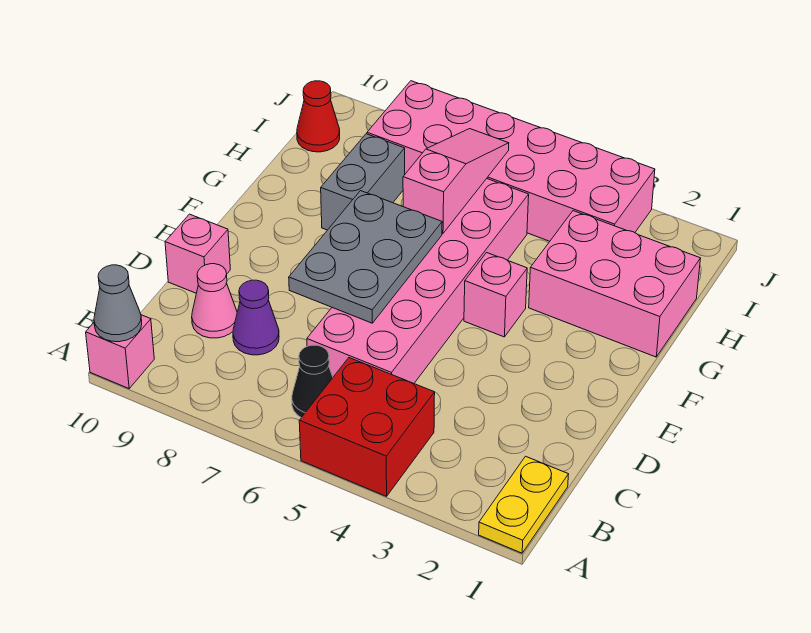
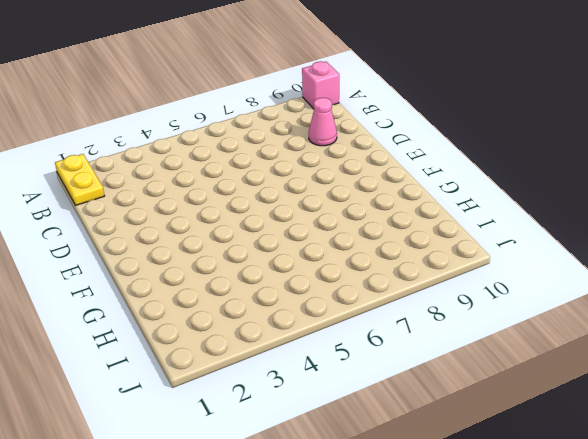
none -> red brick A4:B5 level 1
none -> black cone B6 level 1
none -> pink brick C5:H6 level 1

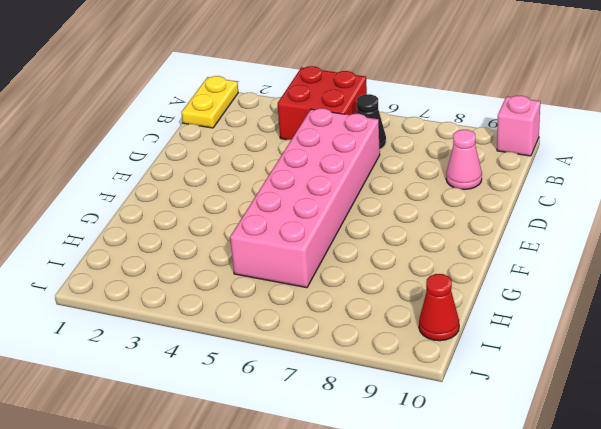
none -> purple cone C8 level 1
none -> pink brick D10 level 1
none -> pink brick F4 level 1

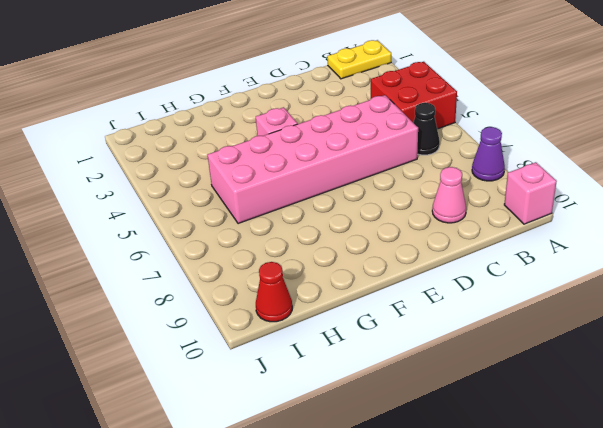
purple cone A8 level 1 -> purple cone C8 level 1
none -> pink brick D10 level 1
none -> pink brick G1:H3 level 1
none -> grey brick G8:H8 level 1

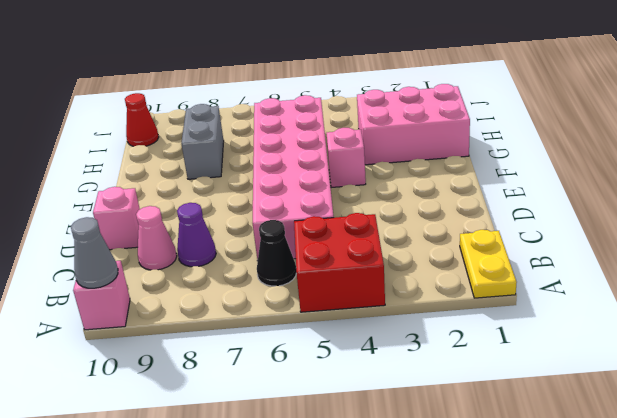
none -> pink brick I3:J8 level 1
none -> grey plate D6:F7 level 2
none -> pink slope G6:I6 level 2 top G

